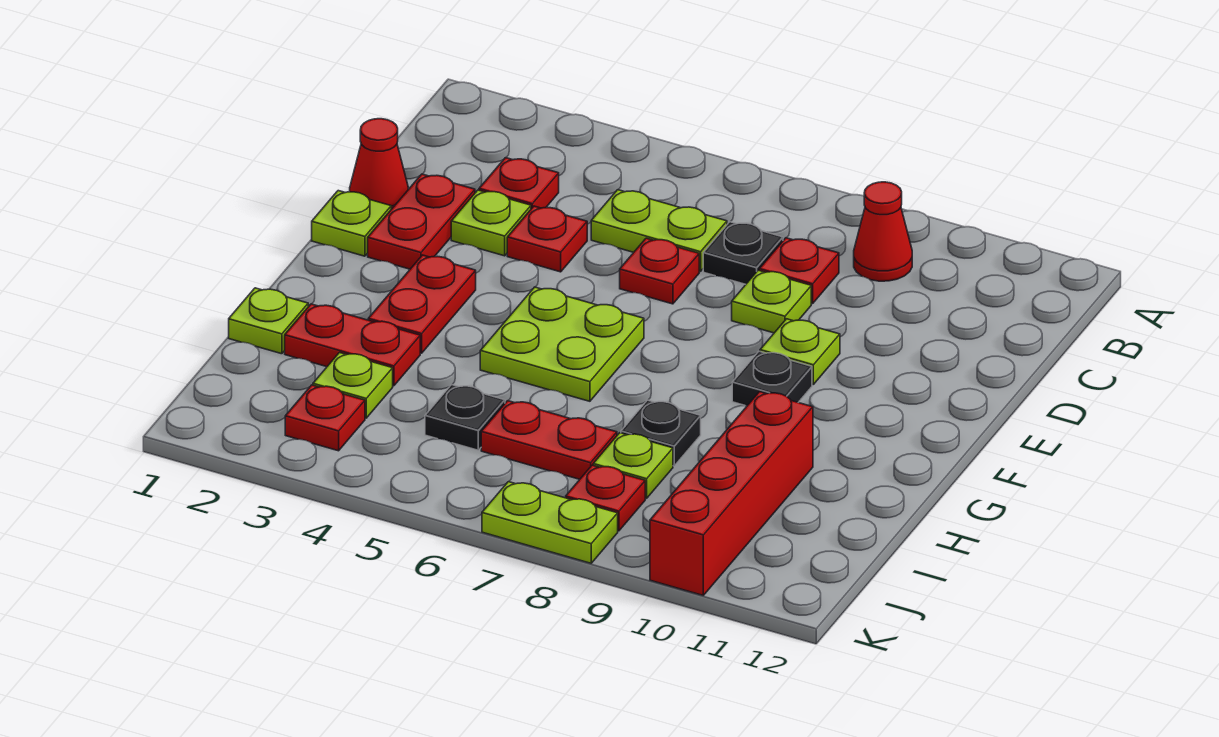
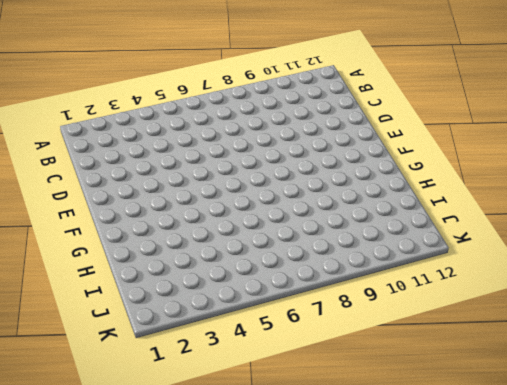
none -> red cone B9 level 1
none -> red plate C3 level 1
none -> lime plate C5:C6 level 1

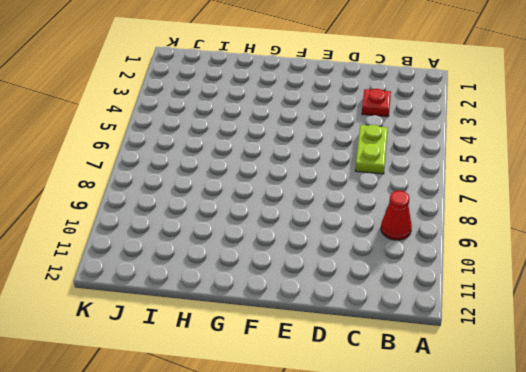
none -> black plate C7 level 1
none -> red plate C8 level 1
none -> red cone D1 level 1

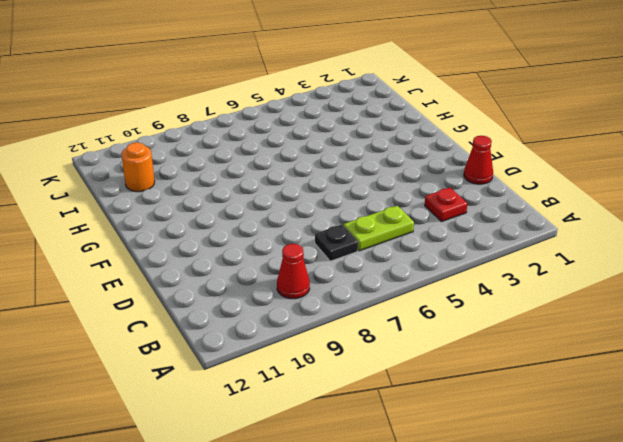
orange round brick I11 level 1 -> none
none -> red plate C8 level 1
none -> red plate D2:E2 level 1
none -> lime plate D3 level 1

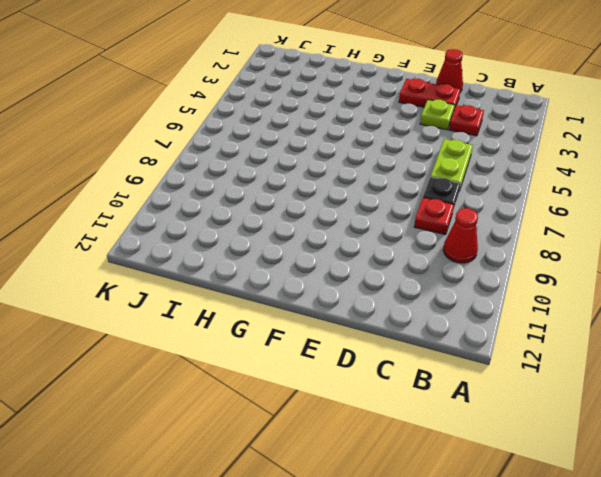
none -> red plate D4 level 1
none -> red plate D6 level 1
none -> lime plate D8 level 1

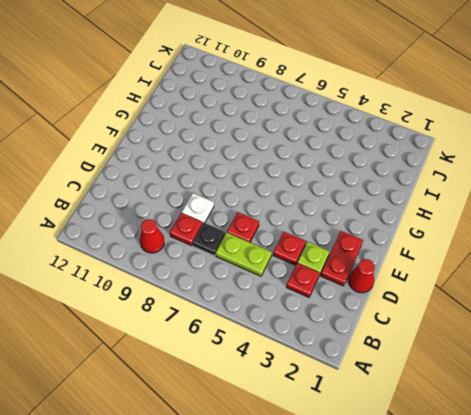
white plate D8 level 1 -> lime plate D8 level 1
none -> lime plate E1 level 1
none -> lime plate E9 level 1
none -> red plate F3:G3 level 1

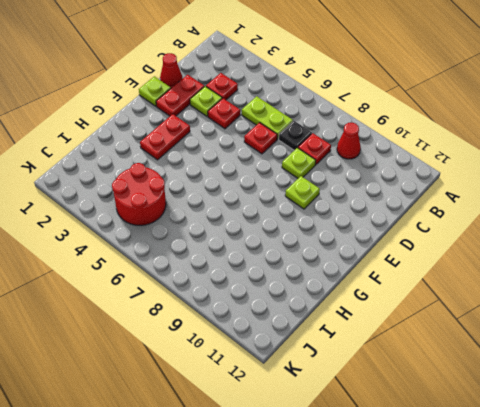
red round brick I4:J5 level 1 -> black plate I5 level 1
none -> lime plate F5:G6 level 1
none -> black plate F9 level 1
none -> lime plate H1 level 1

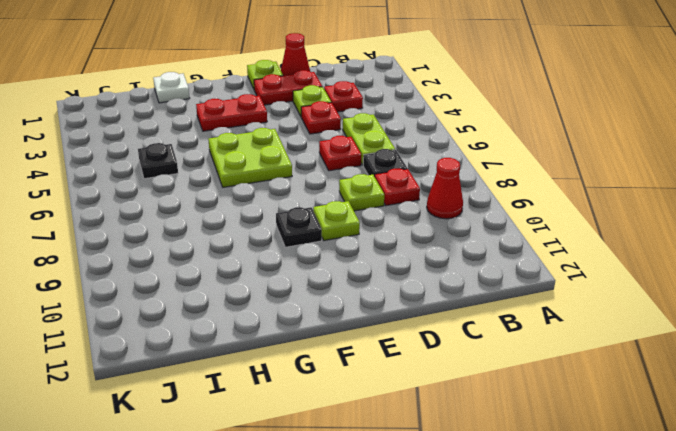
white plate H1 level 1 -> lime plate H1 level 1
none -> red plate H2:H3 level 1
none -> black plate H8 level 1
none -> red brick H10:K10 level 1

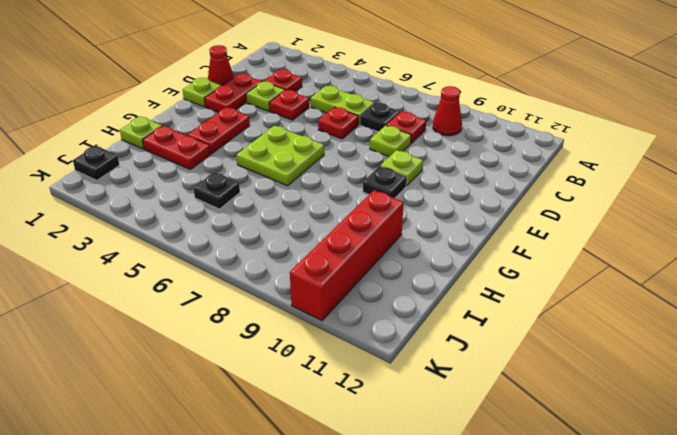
black plate J1 level 1 -> black plate H8 level 1
none -> lime plate I3 level 1
none -> red plate I6:I7 level 1
none -> lime plate I8 level 1

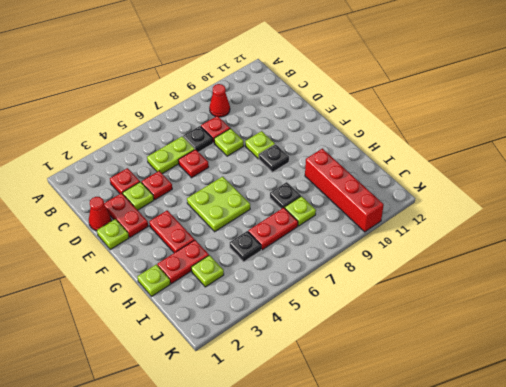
none -> red plate J3 level 1
none -> red plate J8 level 1
none -> lime plate K7:K8 level 1

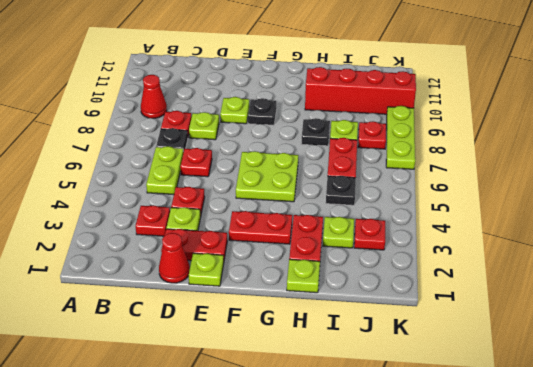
lime plate K7:K9 level 1 -> lime plate K7:K8 level 1

